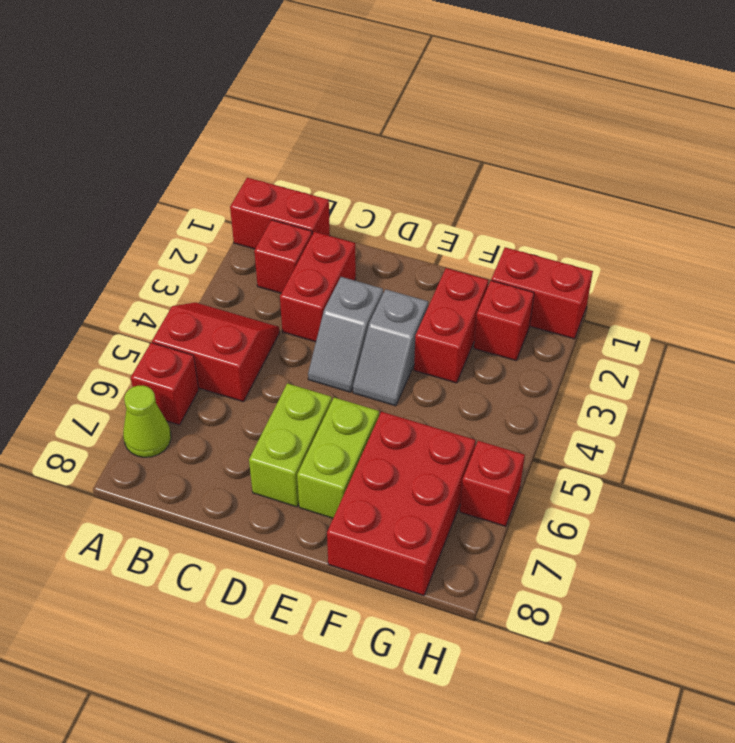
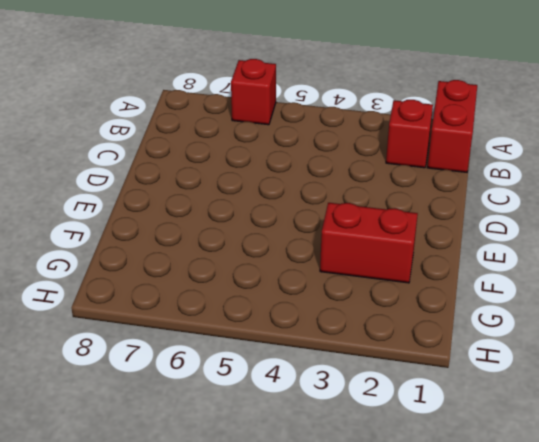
none -> red slope A4:B5 level 1 top 5
none -> lime cone A7 level 1
none -> red brick C2:C3 level 1

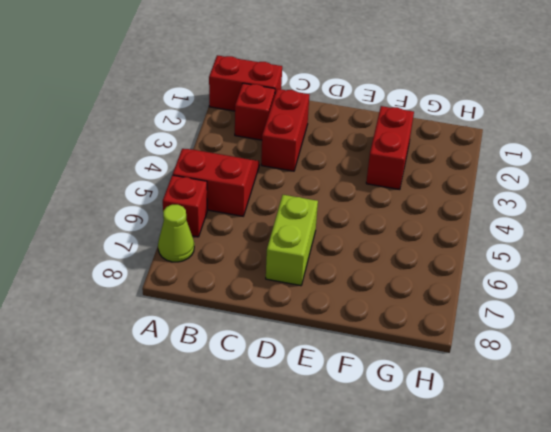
none -> grey slope D3:D4 level 1 top 3
none -> grey slope E3:E4 level 1 top 3
none -> lime brick E6:E7 level 1

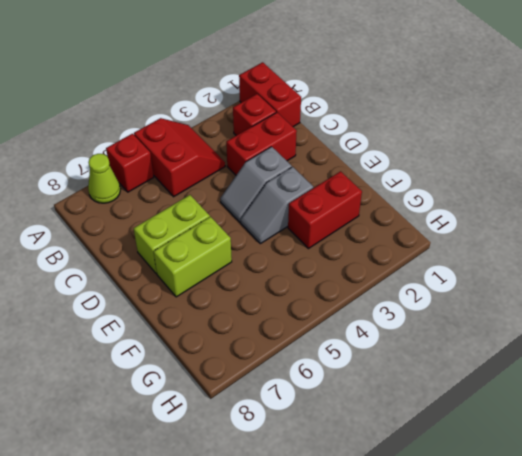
none -> red brick F6:G8 level 1
none -> red brick G1:H1 level 1
none -> red brick G2 level 1

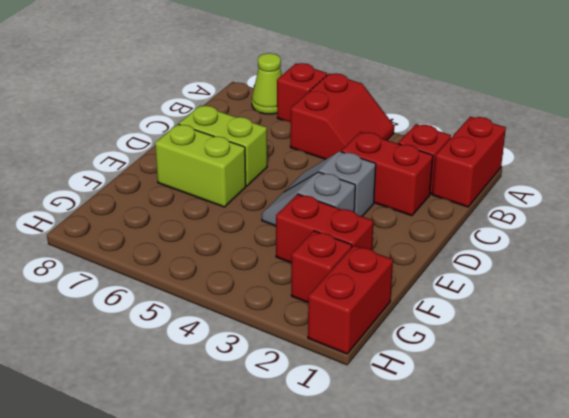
none -> red brick F6:G8 level 1
none -> red brick H6 level 1

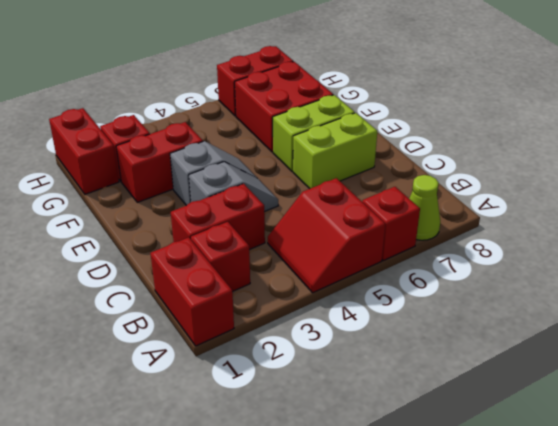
red brick F6:G7 level 1 -> red brick F6:G8 level 1
red brick H6:H7 level 1 -> red brick H6 level 1

